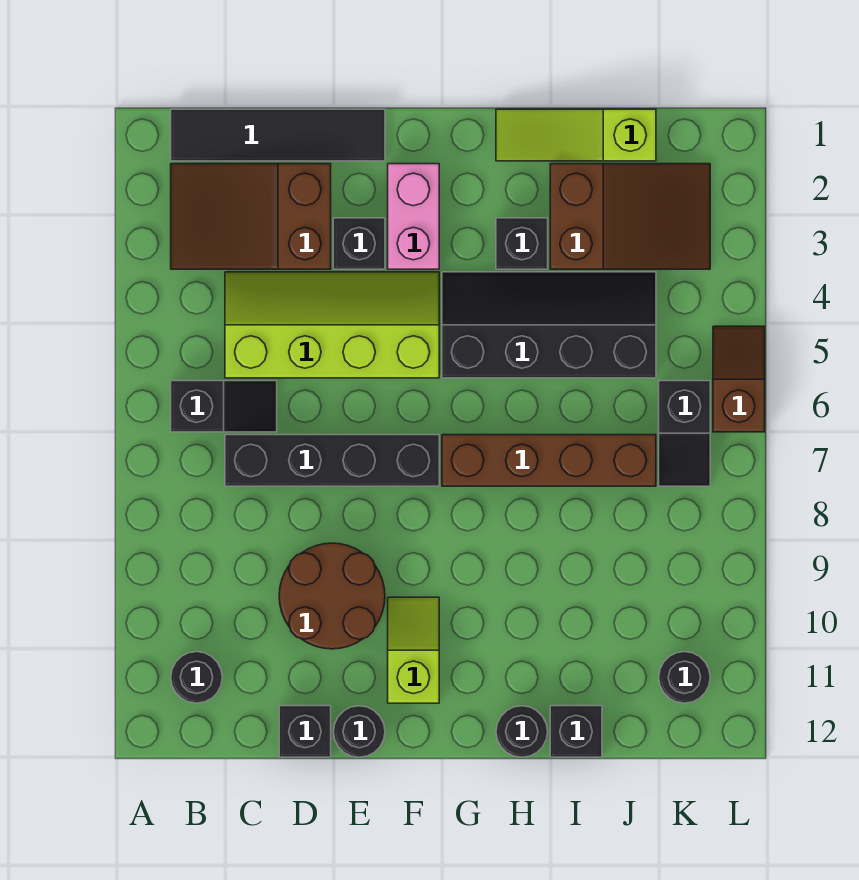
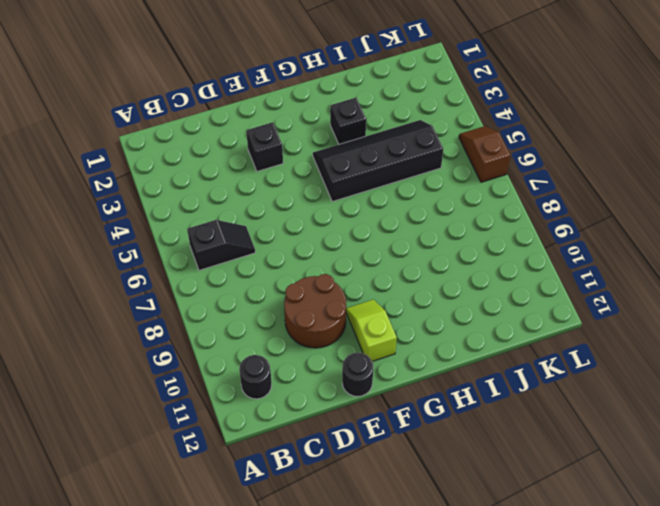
none -> black tile B1:E1 level 1
none -> brown slope B2:D3 level 1 top D
none -> lime slope C4:F5 level 1 top 5

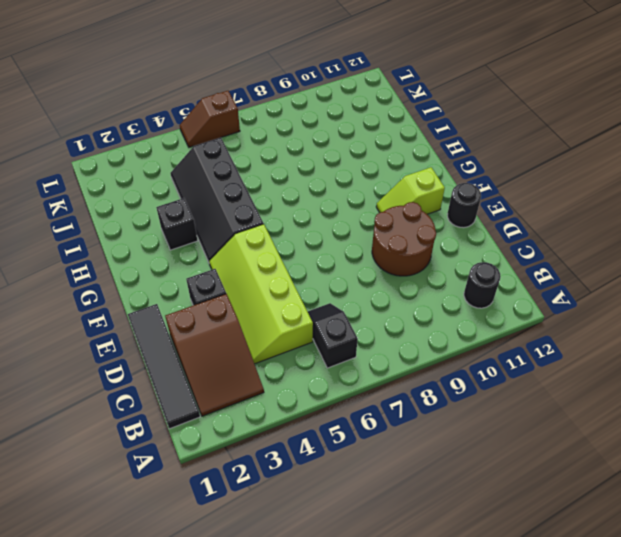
none -> black brick C7:F7 level 1
none -> black brick D12 level 1
none -> pink brick F2:F3 level 1

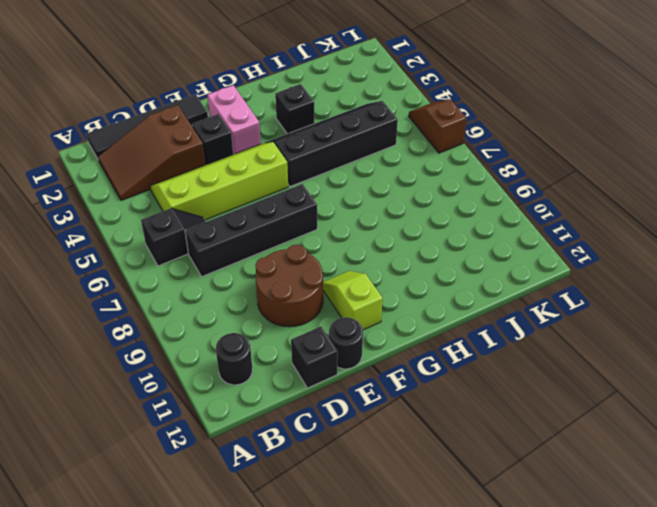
none -> brown brick G7:J7 level 1
none -> lime slope H1:J1 level 1 top J
none -> black round brick H12 level 1

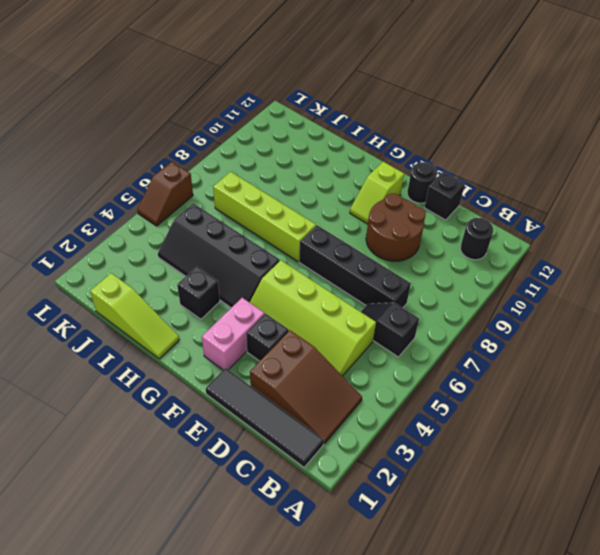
lime brick G7:J7 level 1 -> brown brick G7:J7 level 1
none -> black round brick H12 level 1
none -> brown slope I2:K3 level 1 top I
none -> black brick I12 level 1

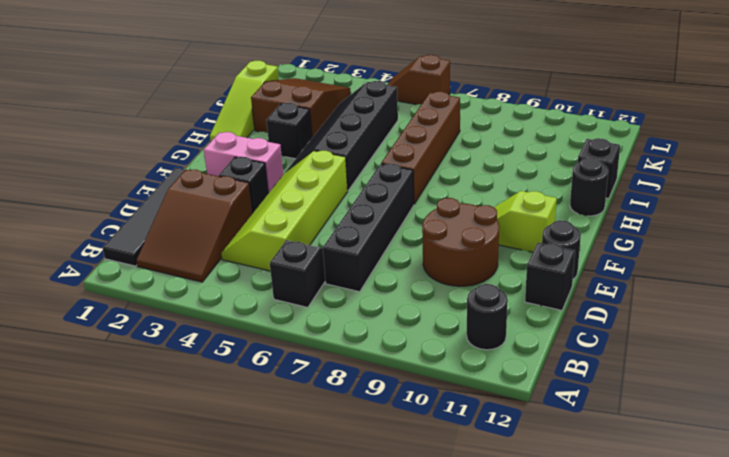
none -> black slope K6:K7 level 1 top 6
none -> black round brick K11 level 1

